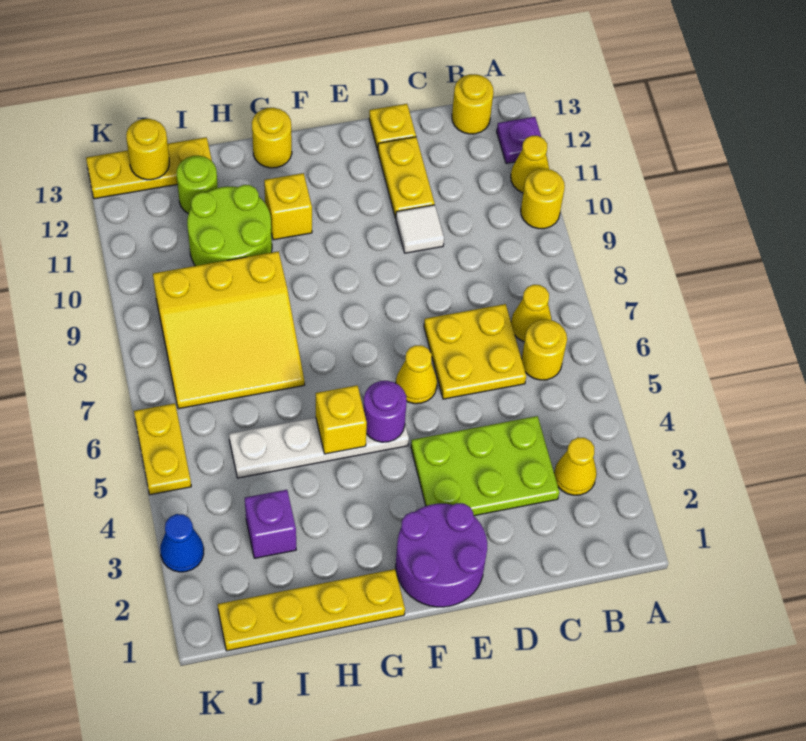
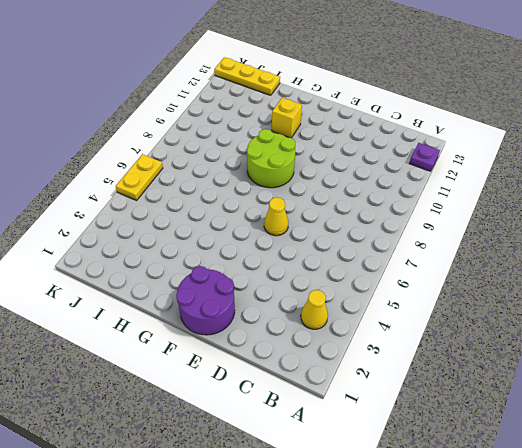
lime round brick F8:G9 level 1 -> lime round brick H10:I11 level 1
none -> yellow round brick A10 level 1
none -> yellow cone A11 level 1
none -> yellow round brick B6 level 1

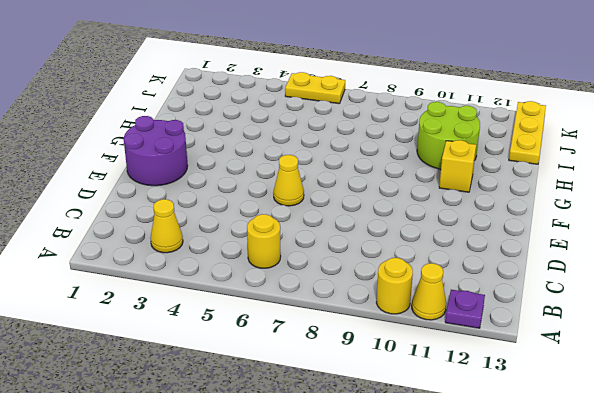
none -> yellow cone B7 level 1
none -> yellow round brick B13 level 1
none -> lime plate C3:E4 level 1

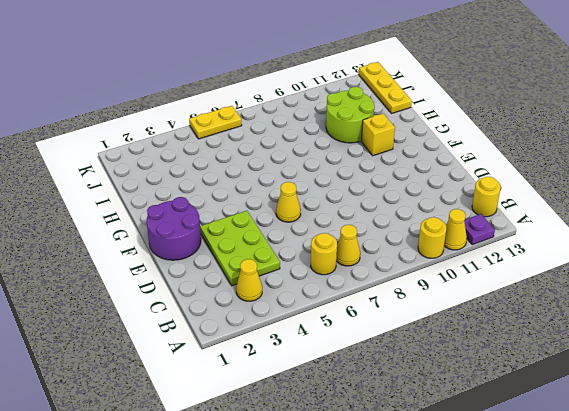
none -> yellow plate C6:D7 level 1
none -> white tile D10 level 1
none -> yellow plate D11:D12 level 1

